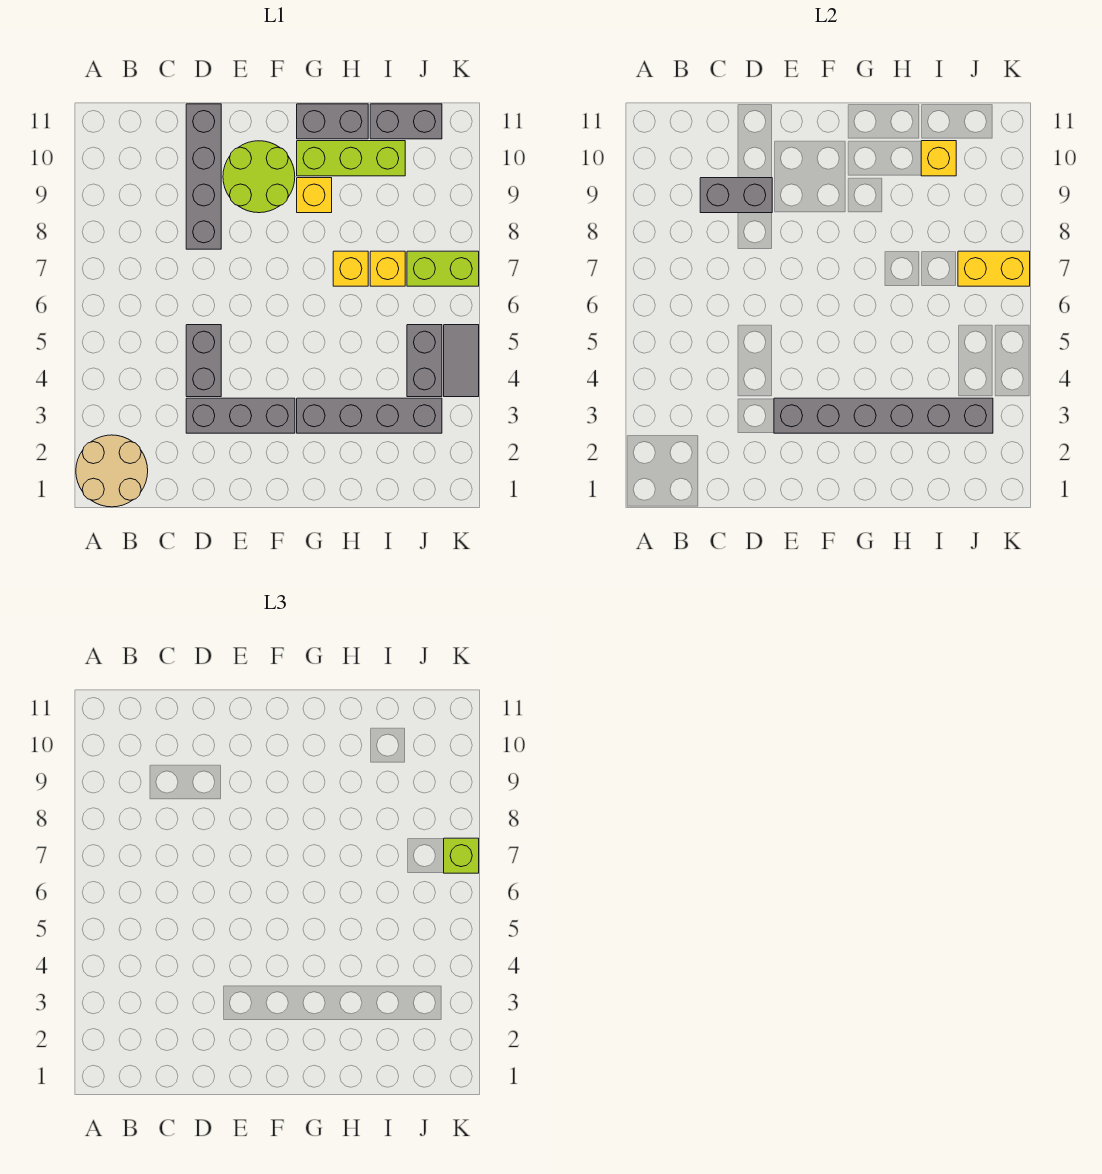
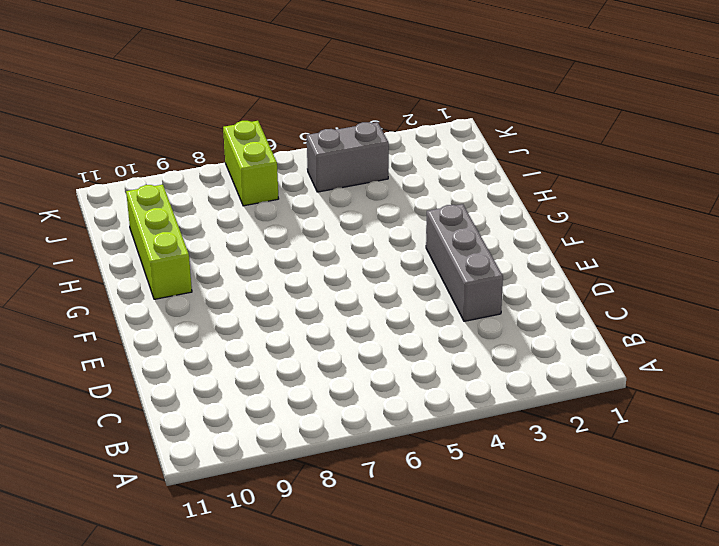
none -> tan round brick A1:B2 level 1
none -> grey brick D4:D5 level 1
none -> grey brick D8:D11 level 1

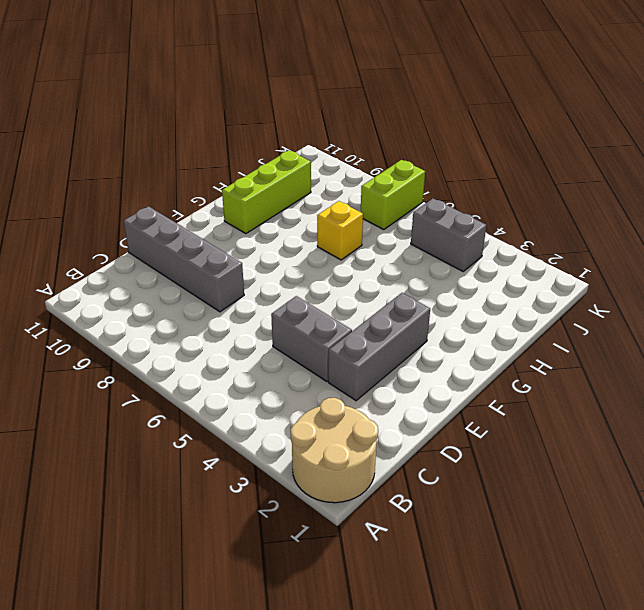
none -> lime round brick E9:F10 level 1
none -> grey brick G3:J3 level 1
none -> yellow brick G9 level 1

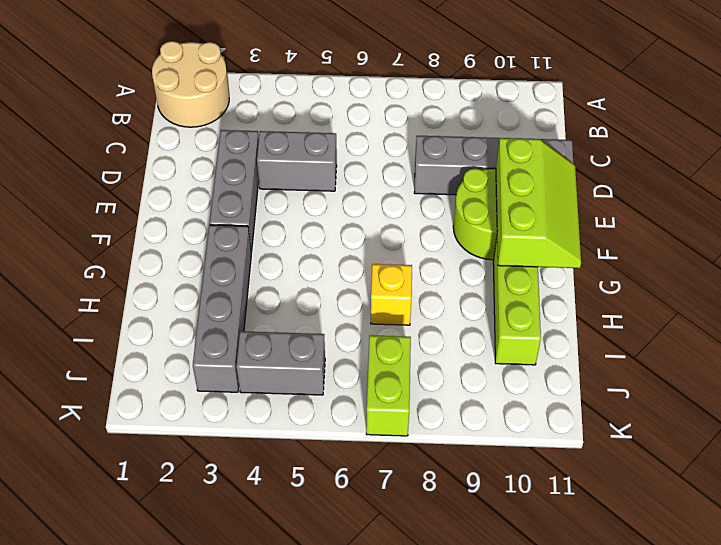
lime slope E10:G11 level 2 top 10 -> none
none -> yellow brick G9 level 1
none -> grey brick G11:H11 level 1
none -> yellow brick I7 level 1

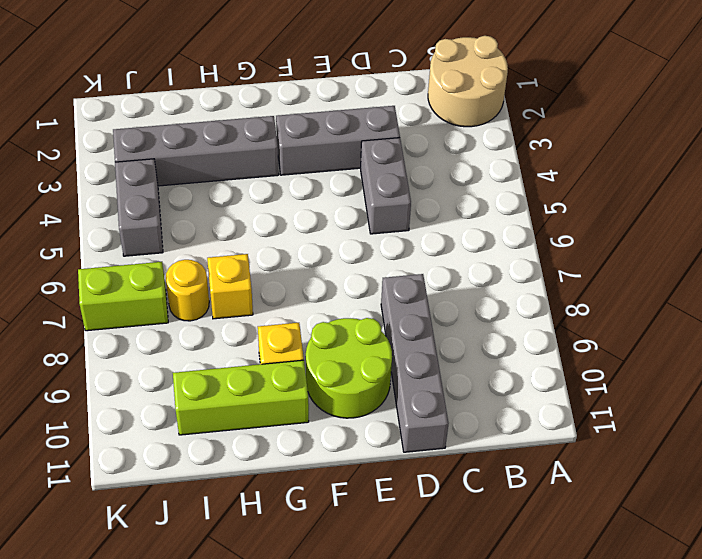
yellow round brick I7 level 1 -> yellow brick I7 level 1
none -> grey brick G11:H11 level 1
none -> grey brick I11:J11 level 1
none -> grey tile K4:K5 level 1

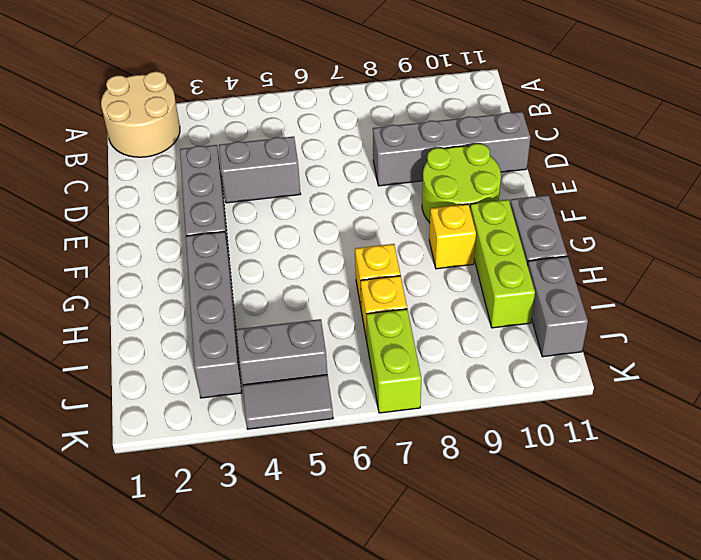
none -> grey brick C9:D9 level 2
none -> grey brick E3:J3 level 2
none -> yellow brick I10 level 2

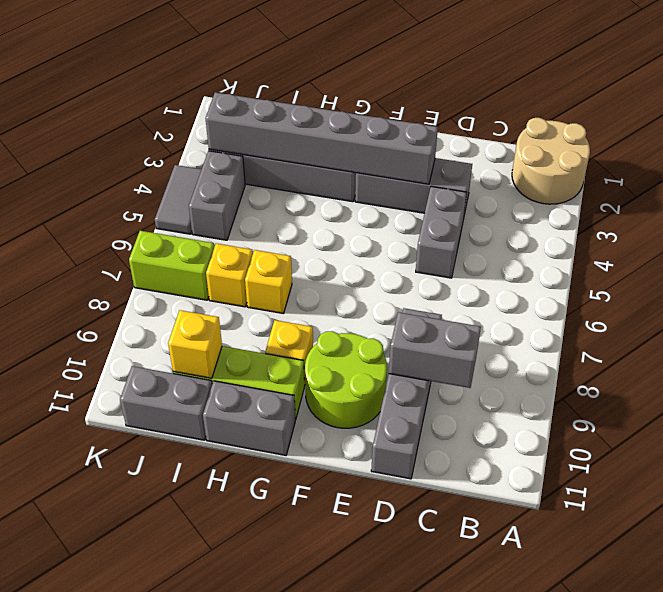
none -> yellow brick J7:K7 level 2
none -> lime brick K7 level 3

